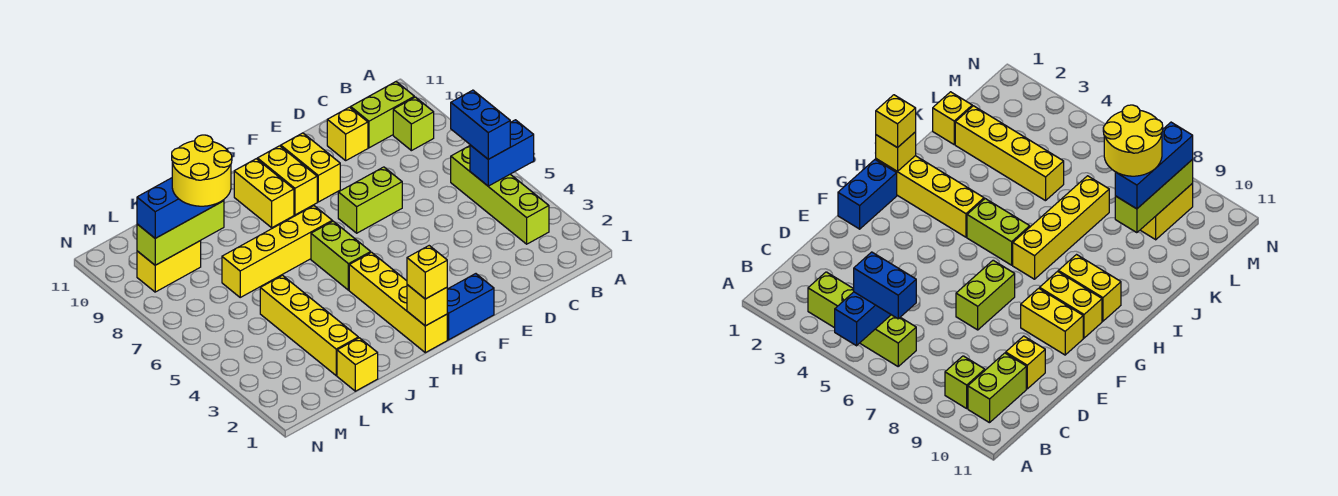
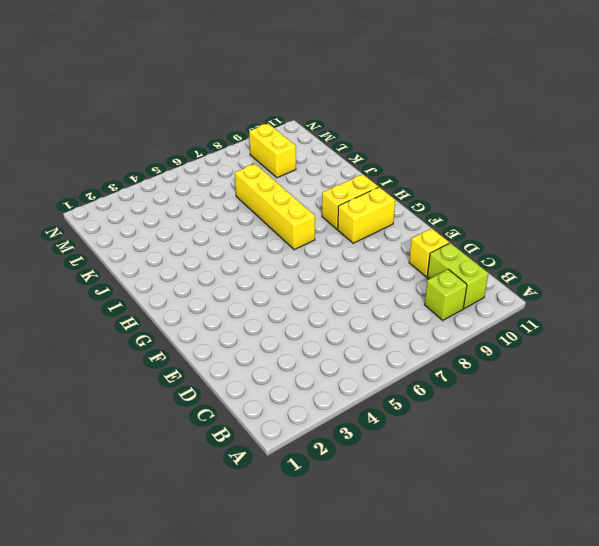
none -> lime brick B3:B6 level 1
none -> lime brick E7:F7 level 1
none -> blue brick F1:G1 level 1

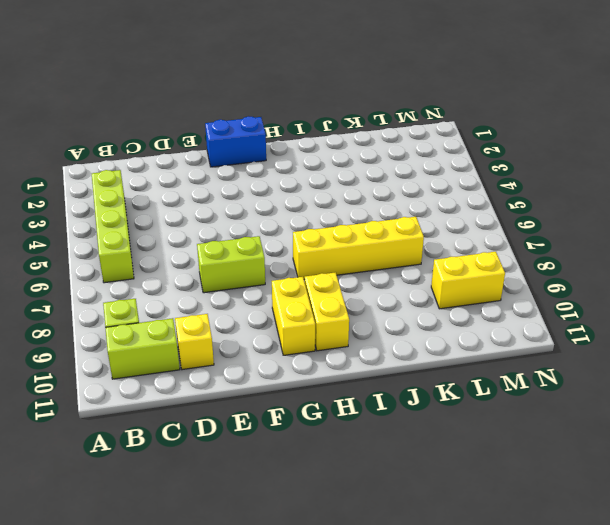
none -> yellow brick F9:F10 level 1
none -> yellow brick H1:H4 level 1
none -> lime brick H5:H6 level 1

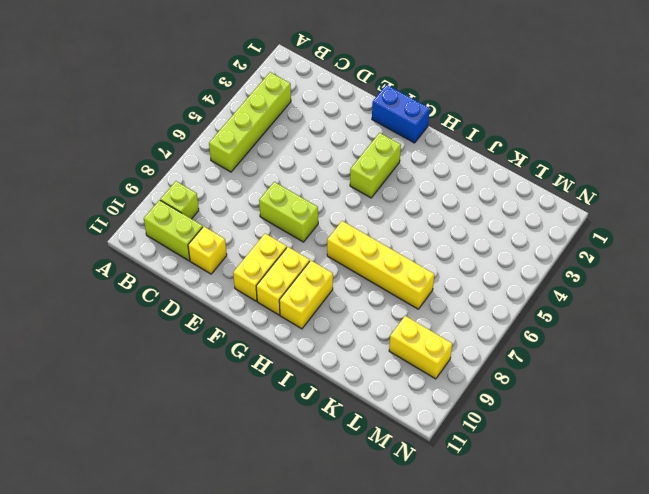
lime brick G3:G4 level 1 -> lime brick H5:H6 level 1
none -> yellow brick H1:H4 level 1
none -> yellow brick K1 level 1
none -> yellow brick K2:K5 level 1

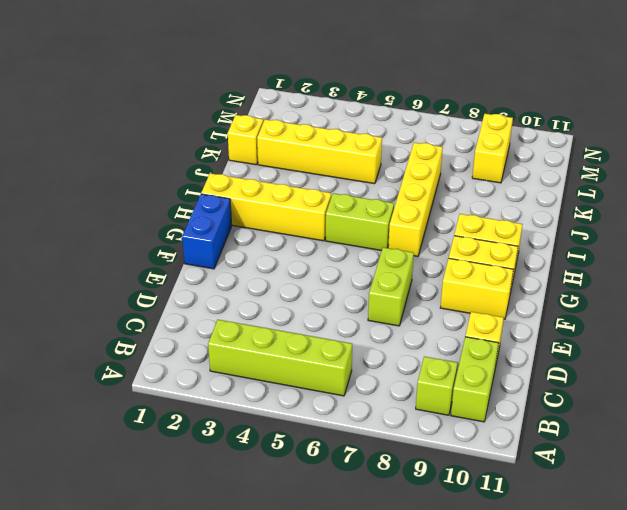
none -> blue brick A5:B5 level 2
none -> yellow brick H1 level 2
none -> lime brick K9:M9 level 2

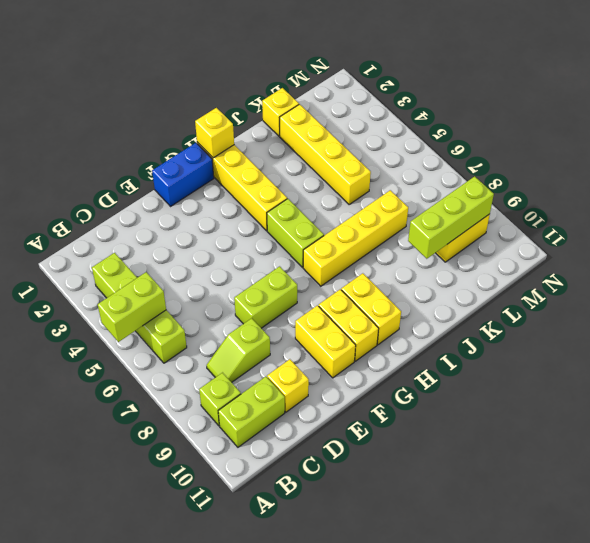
lime brick A5:B5 level 2 -> blue brick A5:B5 level 2
lime slope C8:D8 level 1 top D -> none
none -> blue brick B5:B6 level 3
none -> yellow brick H1 level 3
none -> blue brick K9:M9 level 3

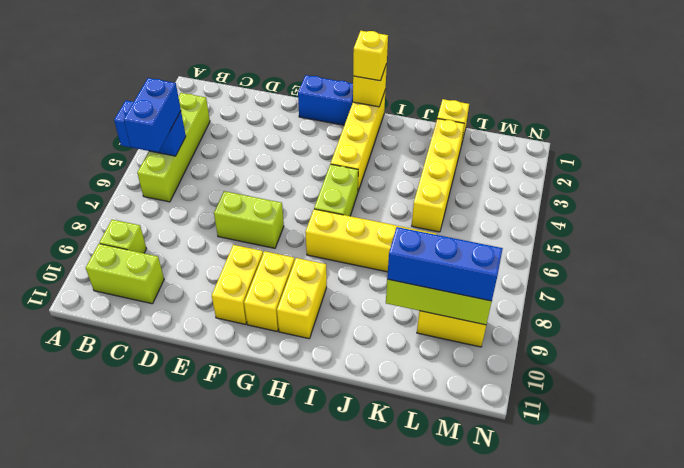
none -> yellow brick D10 level 1
none -> yellow round brick K8:L9 level 4

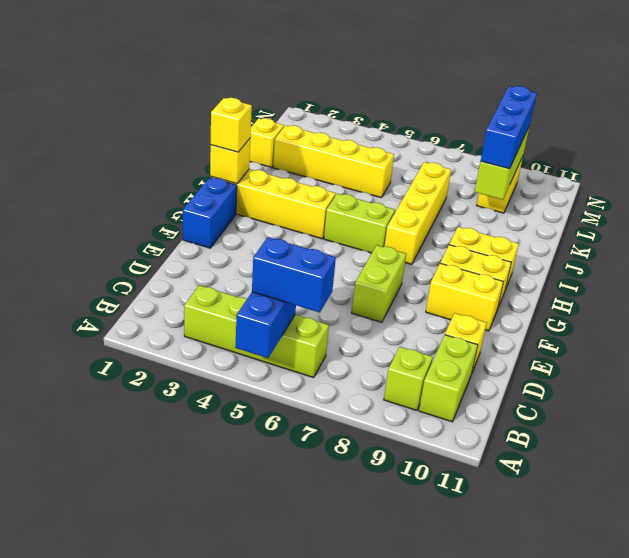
none -> yellow round brick K8:L9 level 4

